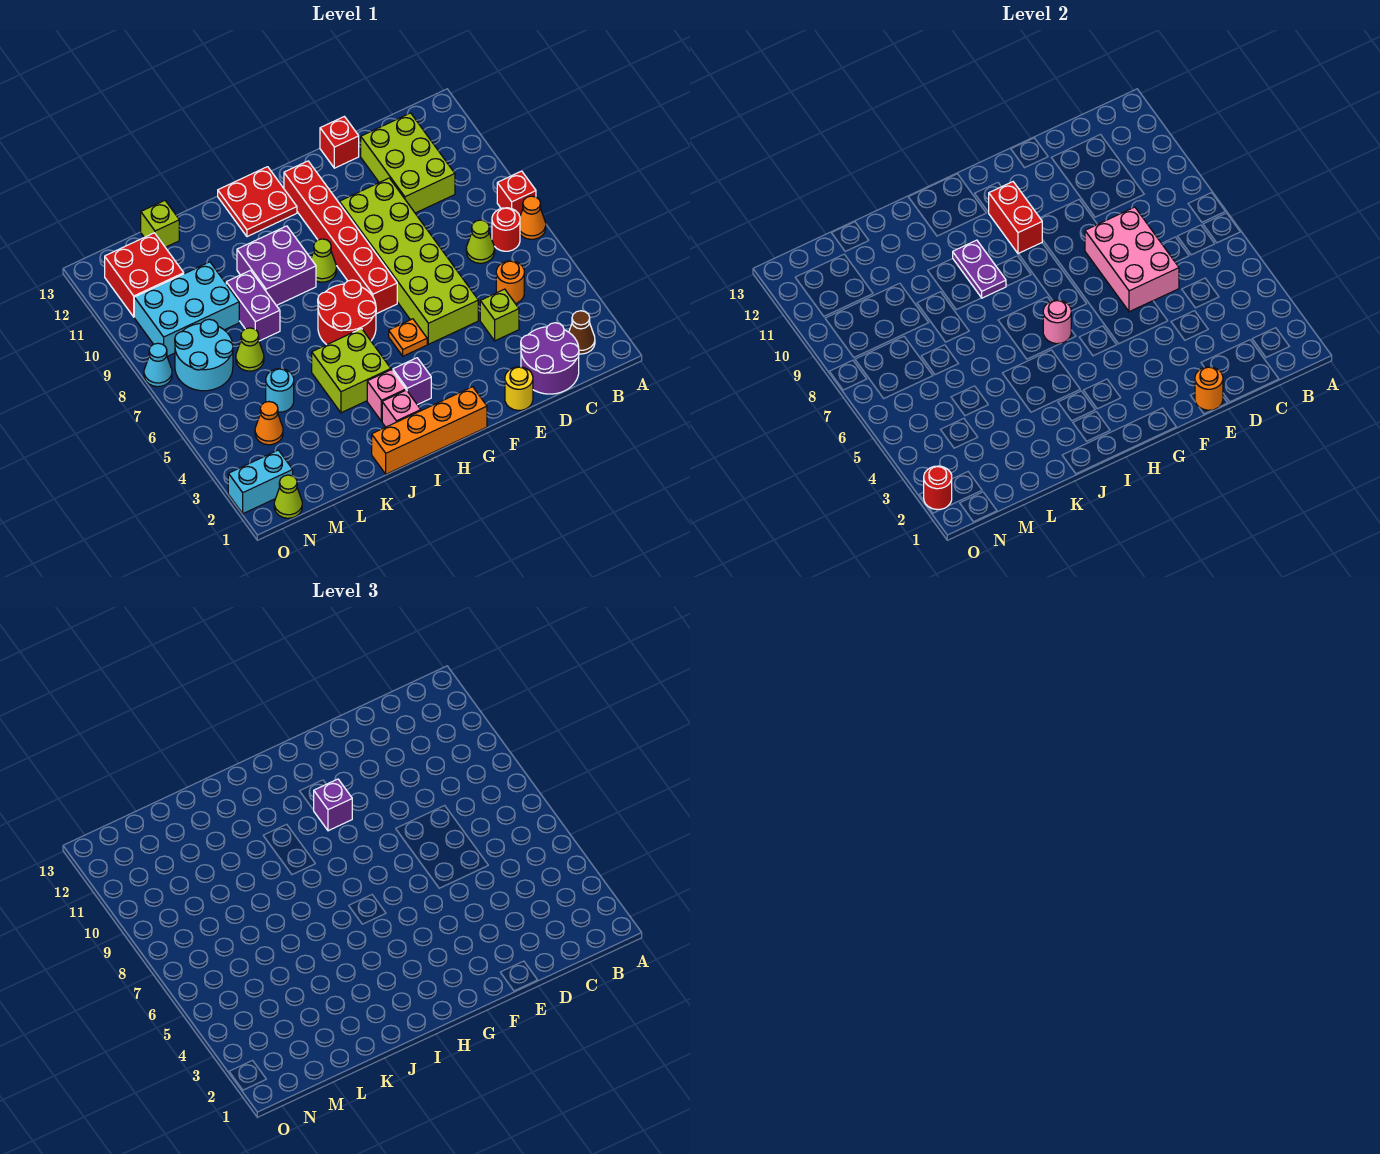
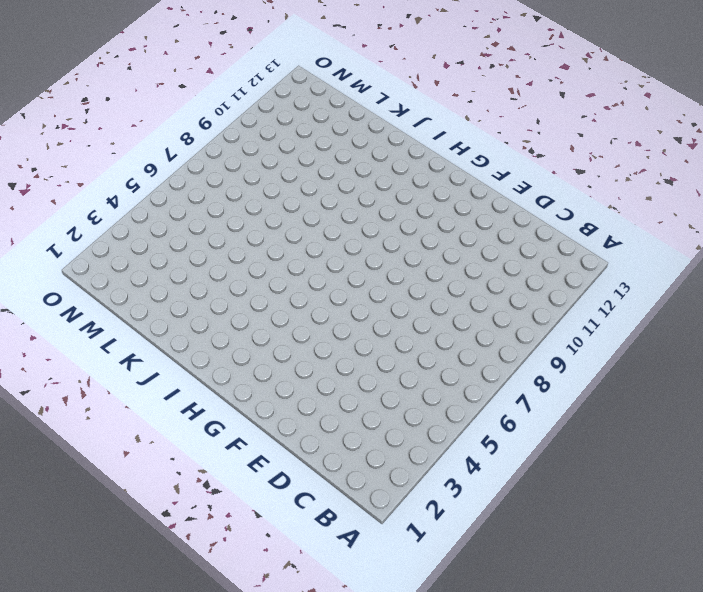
none -> orange cone A7 level 1
none -> red brick A8 level 1
none -> brown cone B2 level 1
none -> red round brick B7 level 1

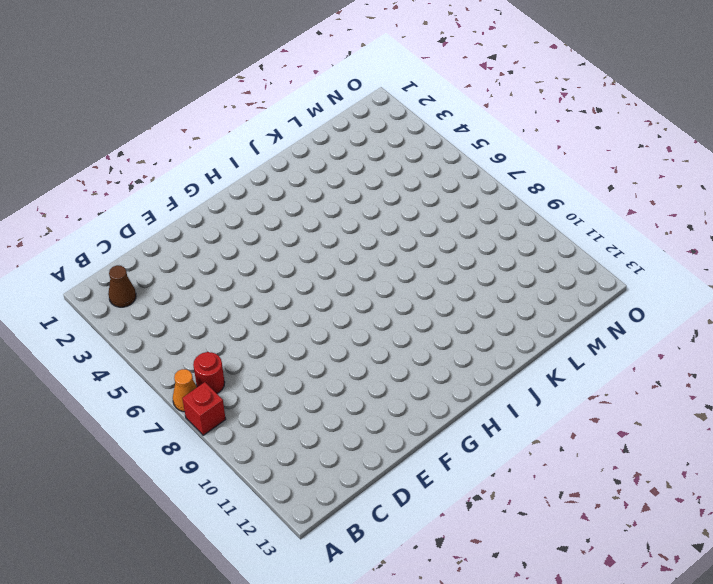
none -> purple round brick C1:D2 level 1
none -> orange round brick C5 level 1
none -> lime cone C7 level 1
none -> lime brick C10:D12 level 1

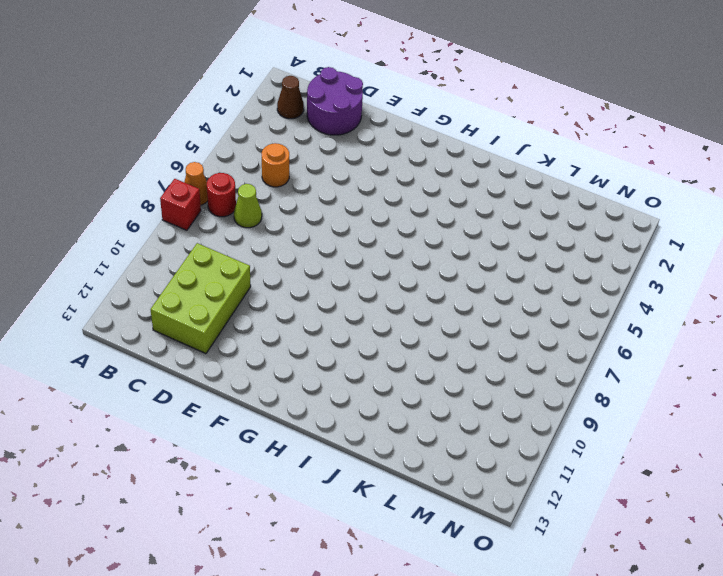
none -> lime brick D4 level 1
none -> yellow round brick E1 level 1
none -> lime brick E5:F10 level 1
none -> red brick E13 level 1

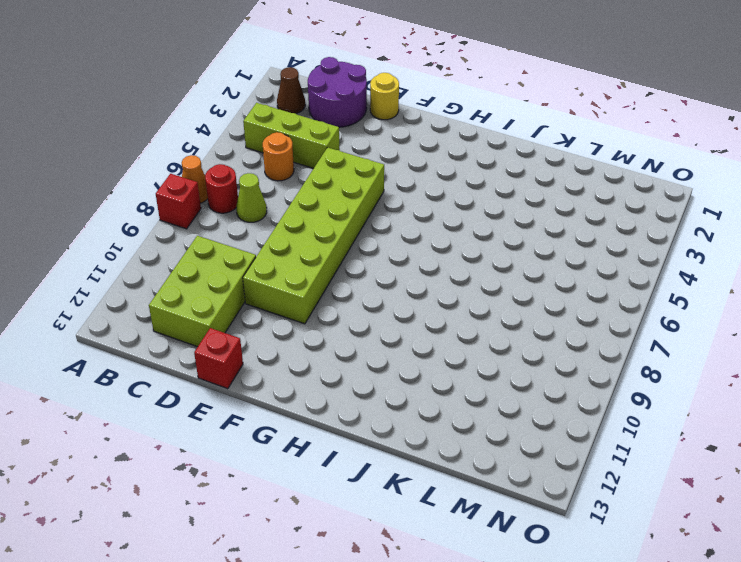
lime brick B4:D4 level 1 -> lime brick D4 level 1
none -> orange brick G1:J1 level 1
none -> orange plate G5 level 1
none -> red brick G7:G12 level 1
none -> purple brick H3 level 1

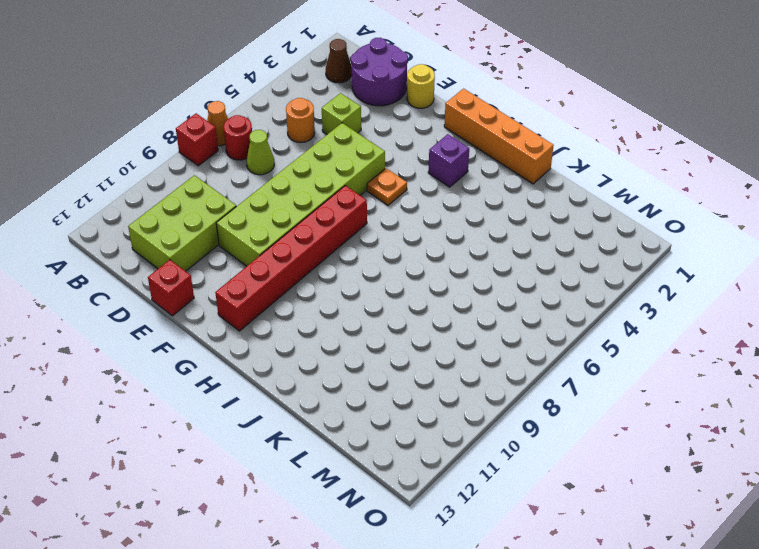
none -> red round brick H6:I7 level 1
none -> lime cone H9 level 1
none -> red plate H12:I13 level 1
none -> pink brick I2 level 1

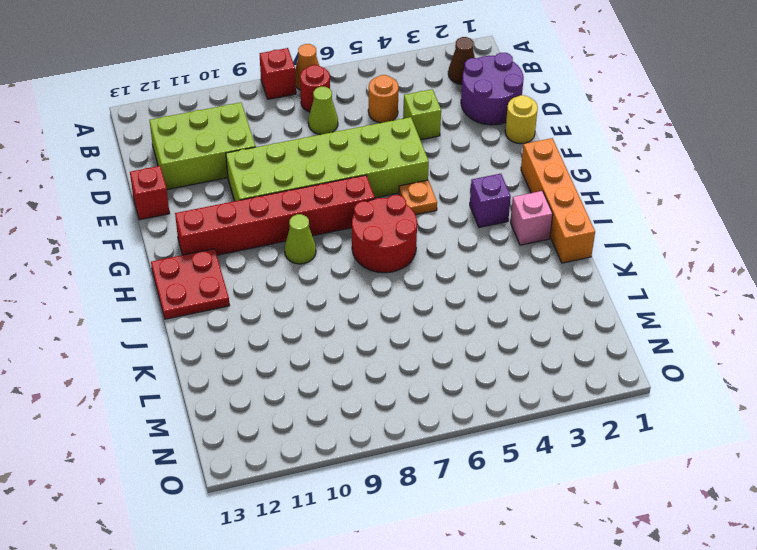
none -> pink brick I3 level 1
none -> lime brick I4:J5 level 1
none -> purple brick I9:J10 level 1
none -> purple brick K8:K9 level 1

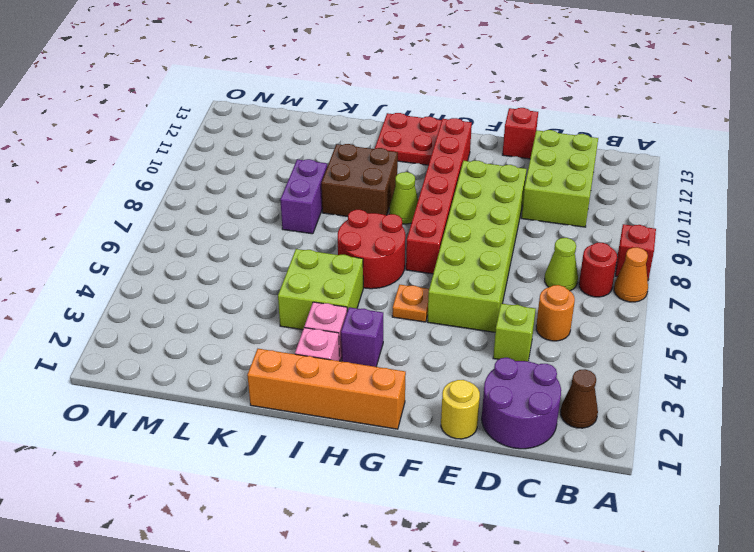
brown brick I9:J10 level 1 -> purple brick I9:J10 level 1
none -> cyan round brick L5 level 1
none -> lime cone L7 level 1
none -> cyan brick L9:N10 level 1
none -> lime brick L13 level 1

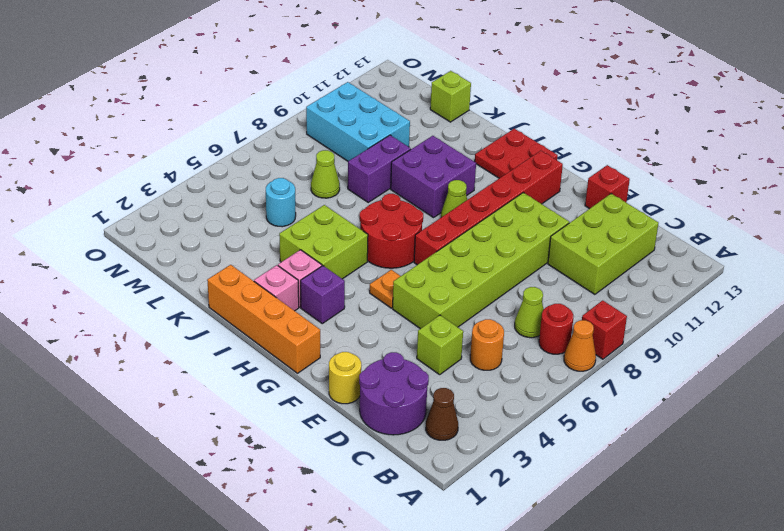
none -> orange cone M4 level 1
none -> cyan round brick M7:N8 level 1
none -> red brick M11:N12 level 1
none -> lime cone N1 level 1

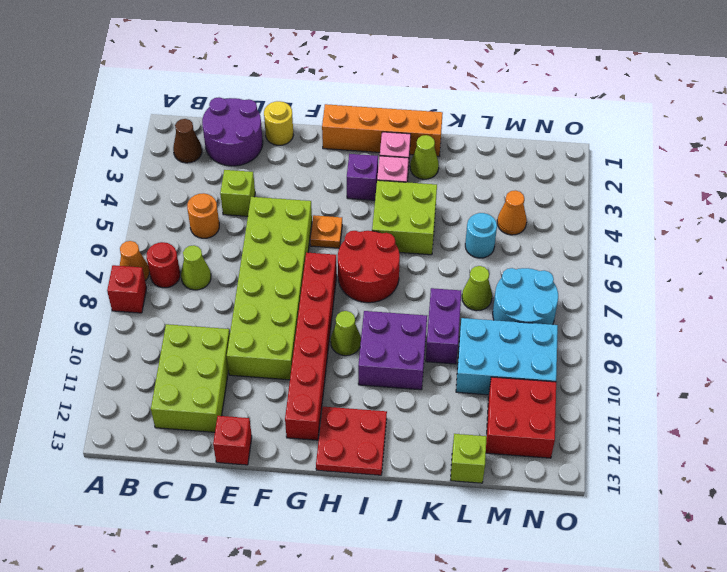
lime cone J2 level 1 -> lime cone N1 level 1
none -> cyan brick N2:O2 level 1
none -> cyan cone O8 level 1
none -> pink brick D6:E8 level 2
none -> orange round brick E1 level 2

